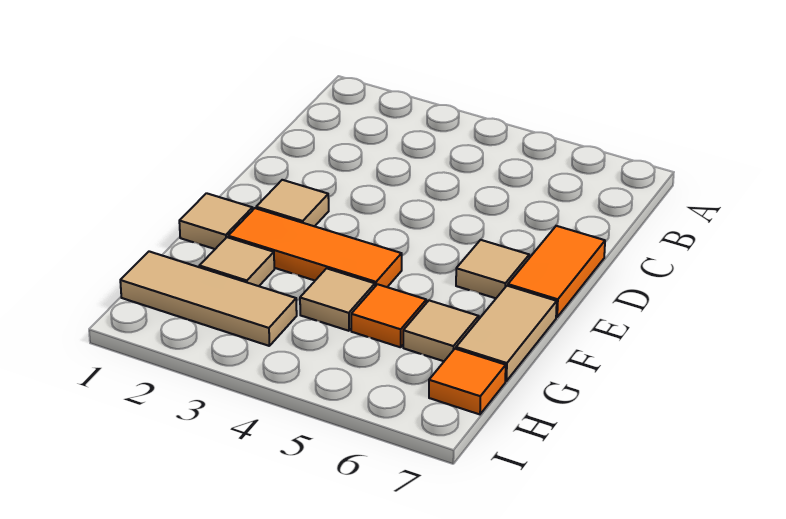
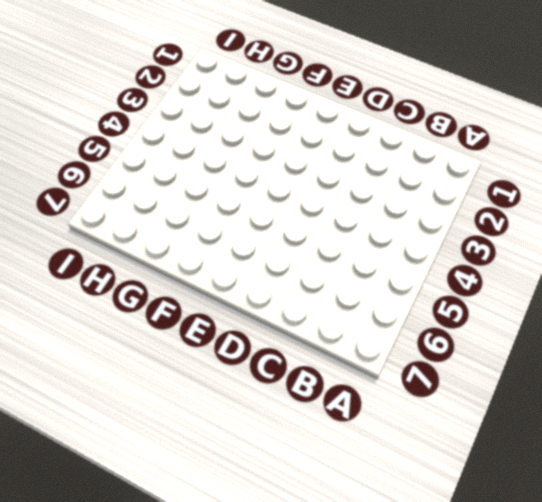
none -> orange tile D7:E7 level 1
none -> tan tile E2 level 1
none -> tan tile E6 level 1

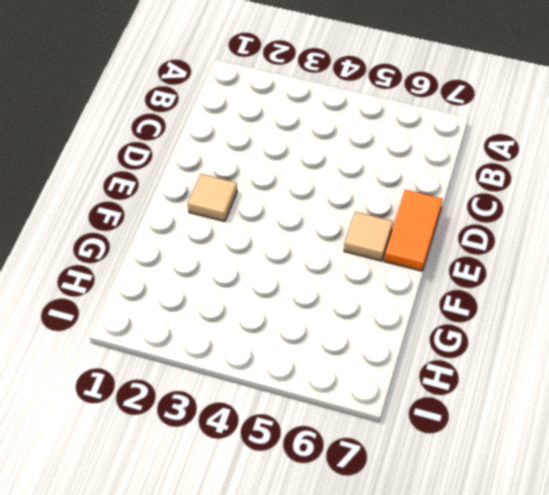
none -> tan tile F1 level 1
none -> orange tile F2:F4 level 1
none -> tan tile F7:G7 level 1

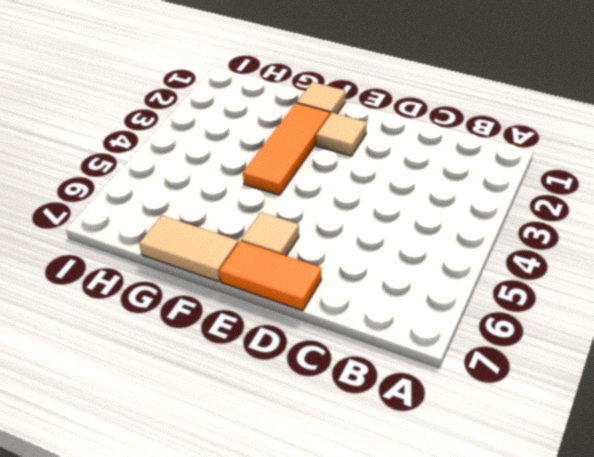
none -> tan tile G2 level 1
none -> tan tile G4 level 1
none -> orange tile G5 level 1

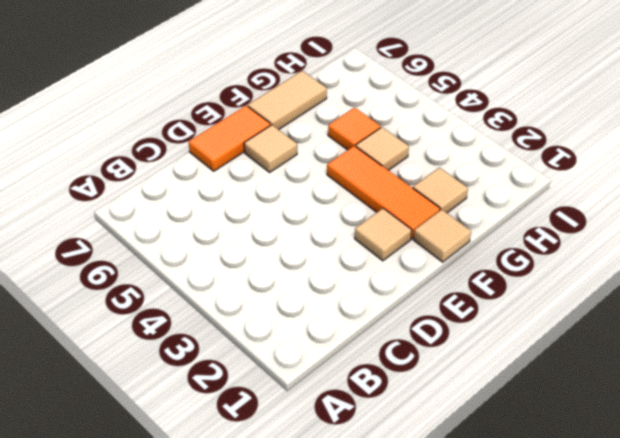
none -> tan tile G6 level 1
none -> tan tile H1:H3 level 1
none -> orange tile H7 level 1

